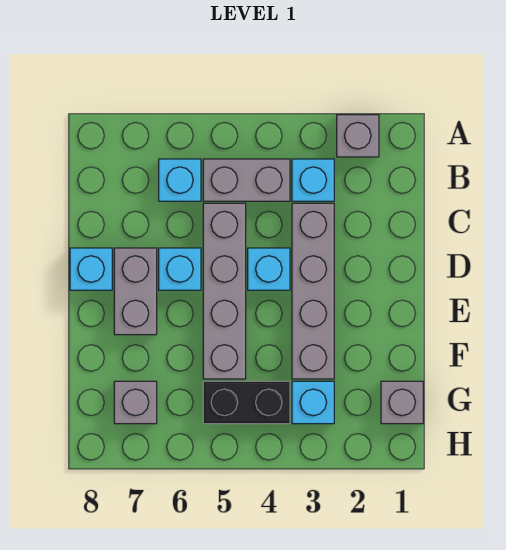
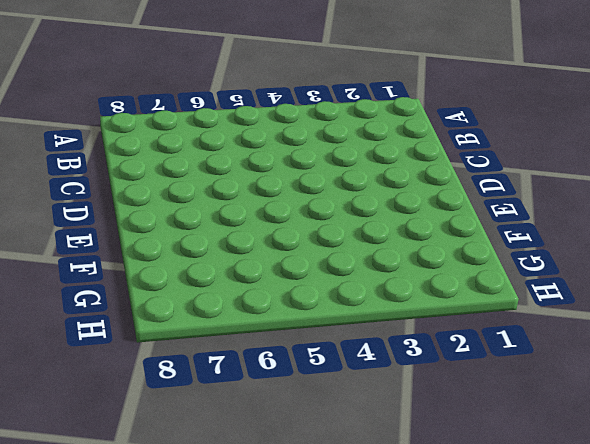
none -> grey brick A2 level 1
none -> cyan brick B3 level 1
none -> grey brick B4:B5 level 1

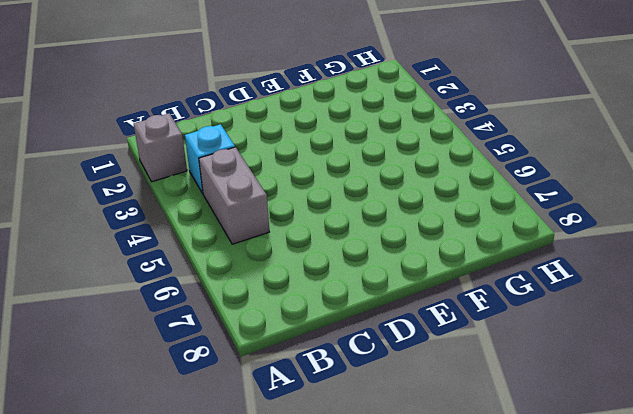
none -> cyan brick B6 level 1
none -> grey brick C3:F3 level 1
none -> grey brick C5:F5 level 1

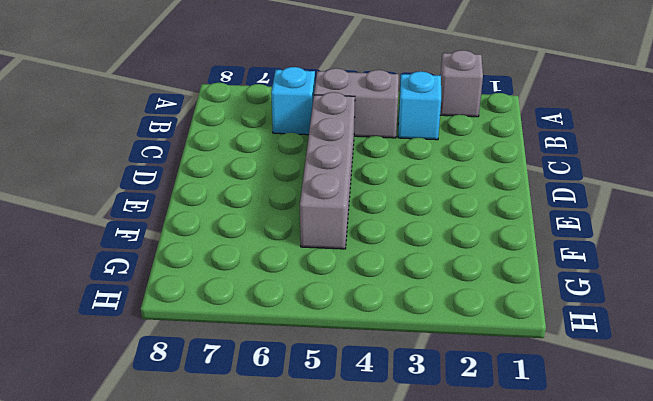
none -> grey brick C3:F3 level 1
none -> cyan brick D4 level 1
none -> cyan brick D6 level 1

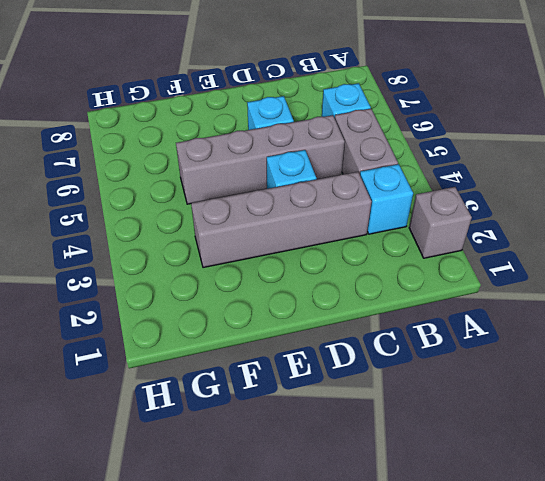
none -> grey brick D7:E7 level 1
none -> cyan brick D8 level 1
none -> grey brick G1 level 1

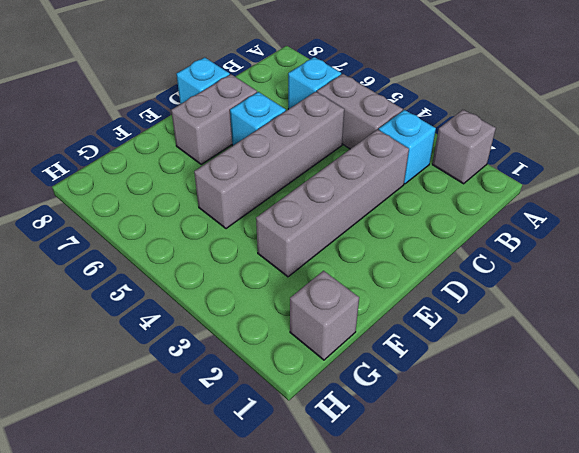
none -> cyan brick D4 level 1
none -> cyan brick G3 level 1
none -> black brick G4:G5 level 1

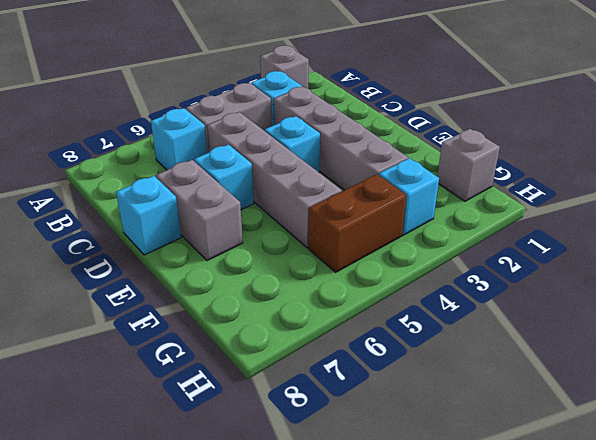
brown brick G4:G5 level 1 -> black brick G4:G5 level 1
none -> grey brick G7 level 1

